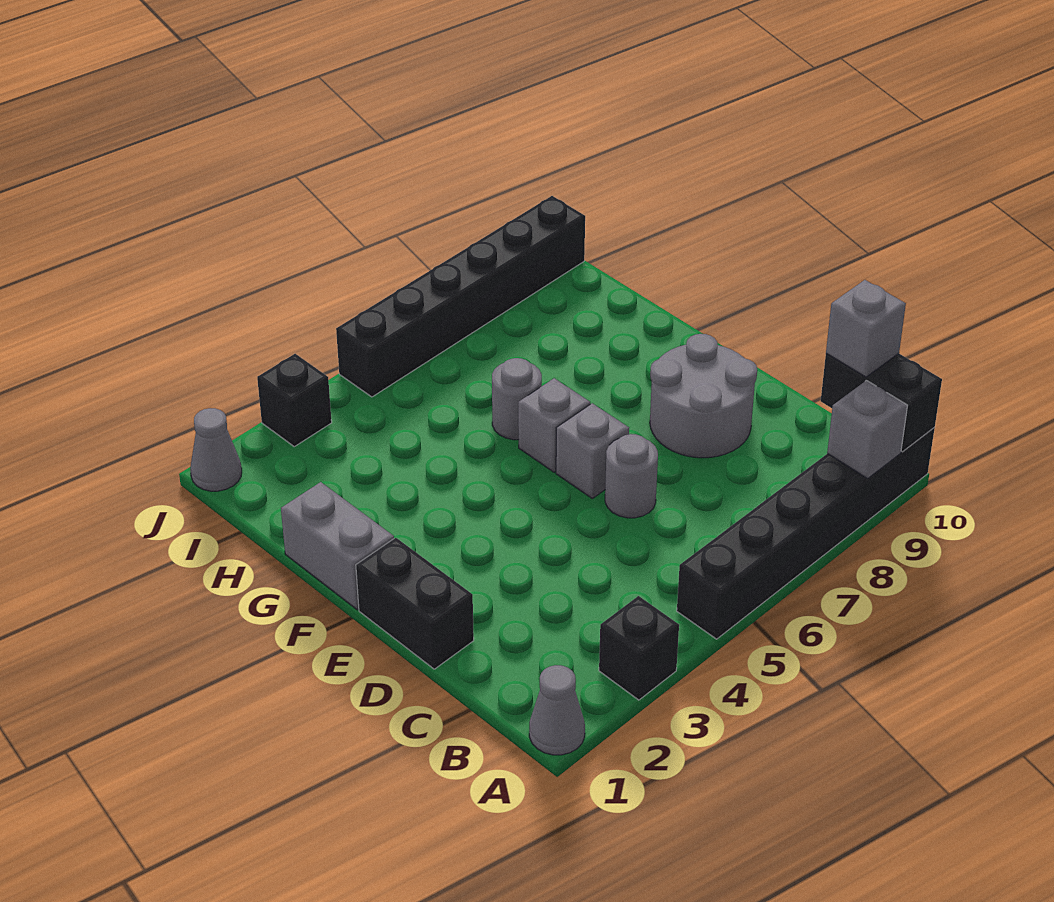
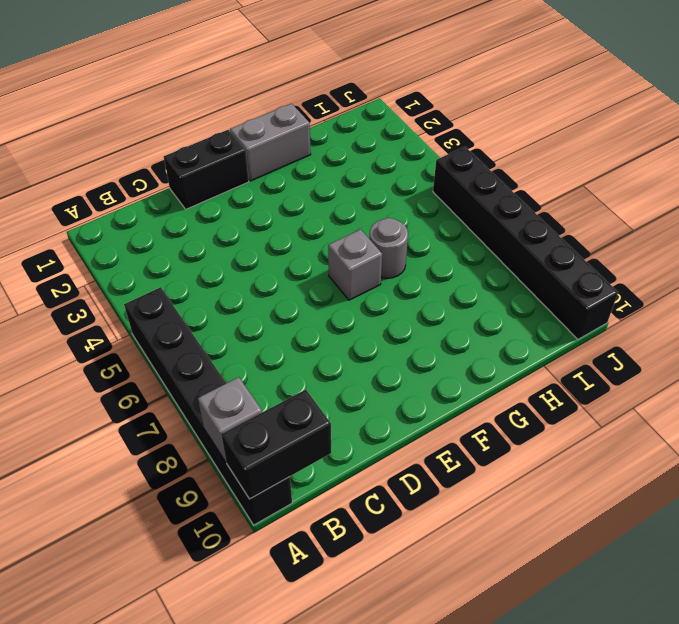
none -> grey cone A1 level 1
none -> black brick A3 level 1
none -> grey round brick D6 level 1

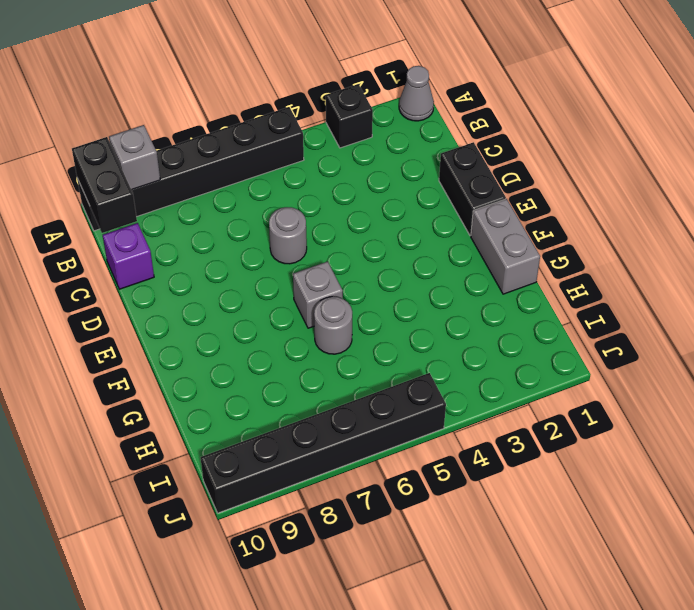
purple brick C10 level 1 -> none
none -> grey round brick D8:E9 level 1
none -> grey brick E6 level 1
none -> grey cone J1 level 1

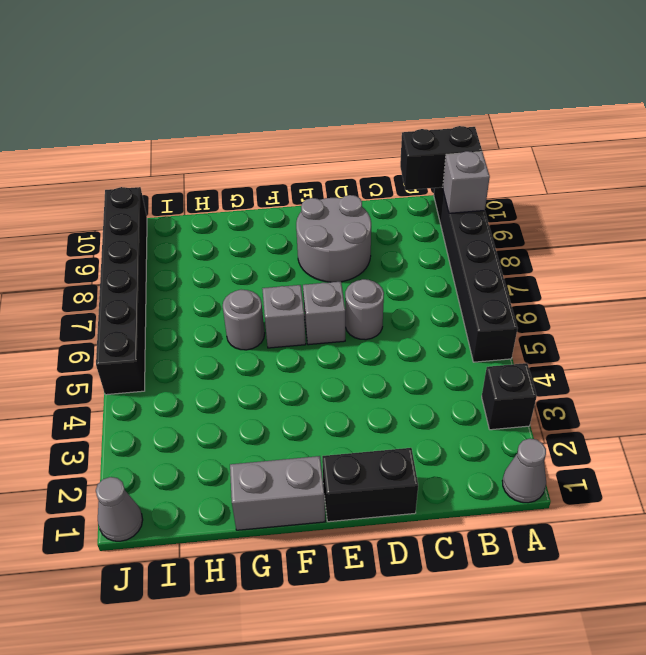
none -> black brick J3 level 1
none -> grey brick B10 level 3

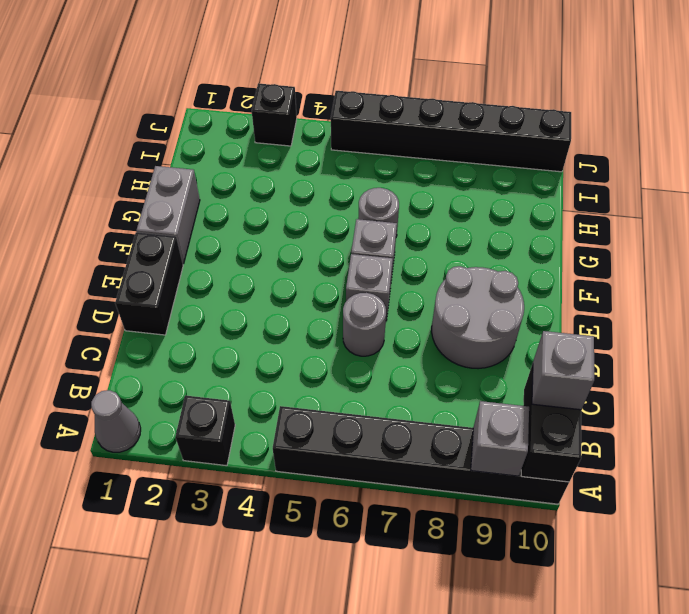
none -> grey cone J1 level 1

